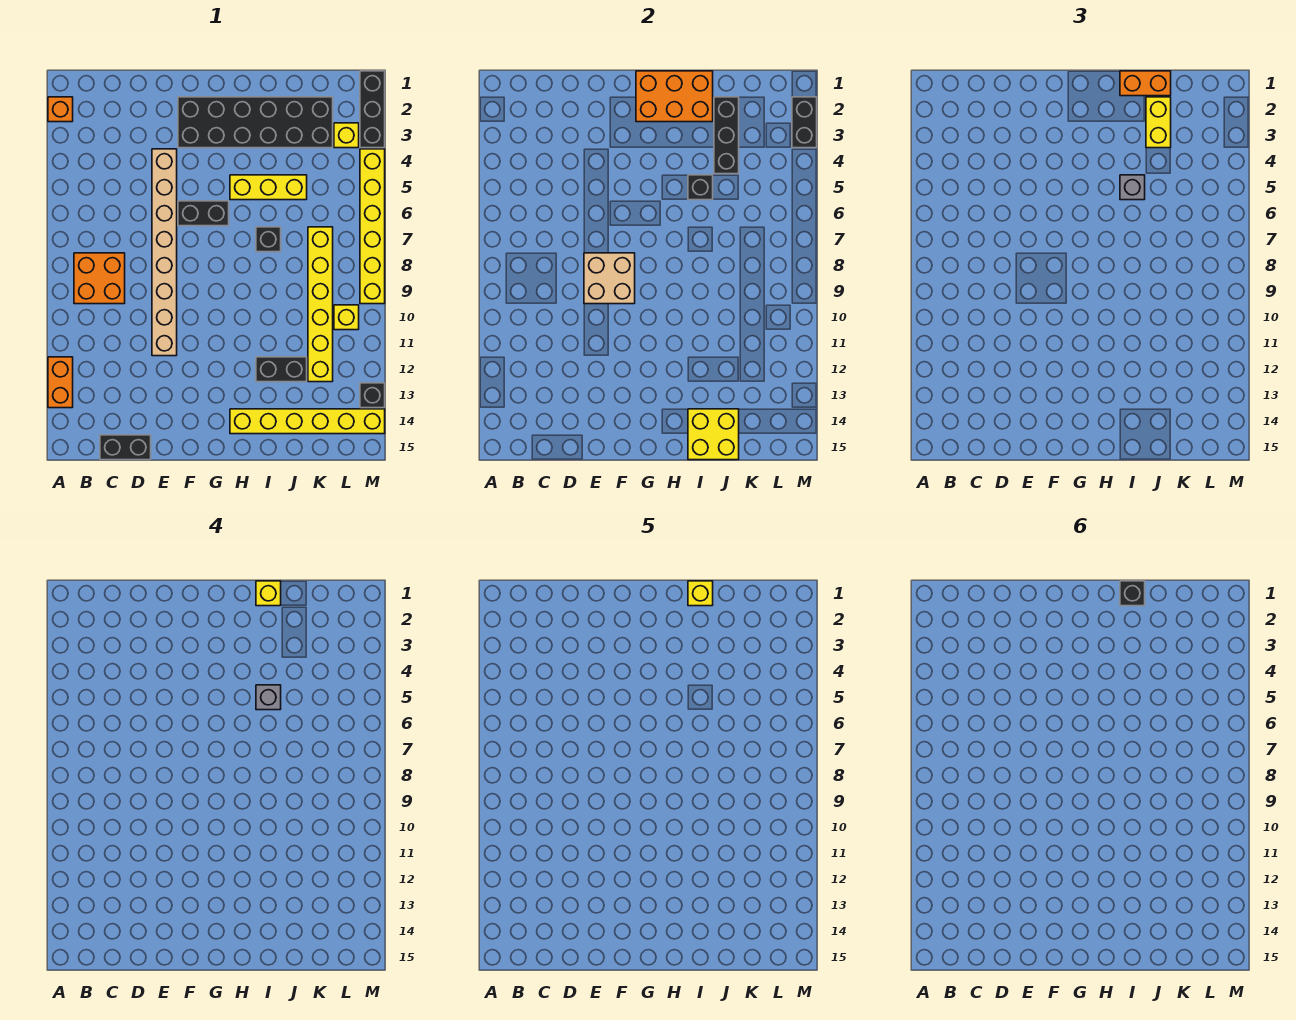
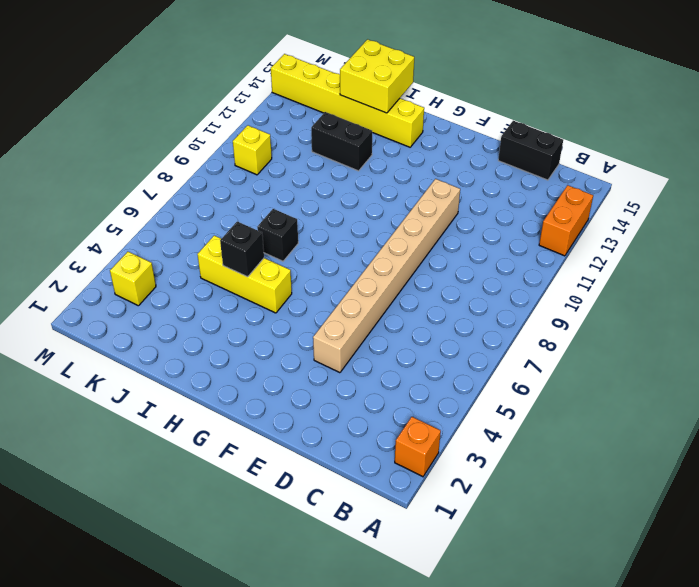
none -> orange brick B8:C9 level 1
none -> black brick F2:K3 level 1
none -> black brick F6:G6 level 1
none -> yellow brick K7:K12 level 1

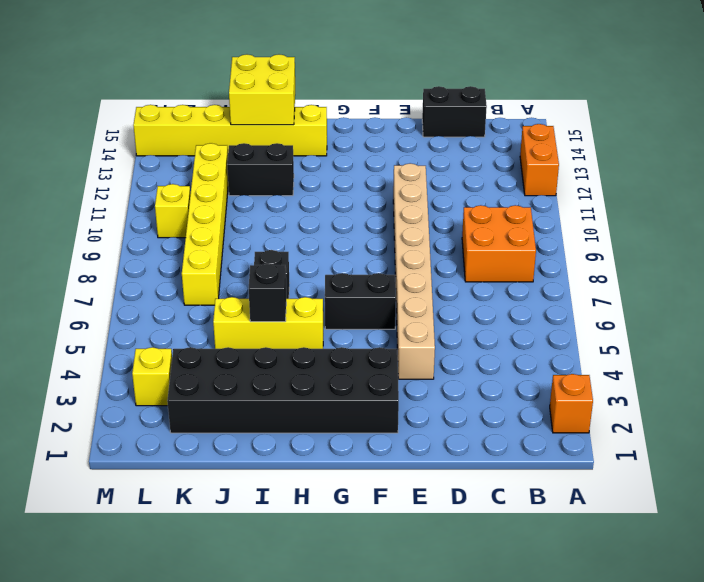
none -> black brick M1:M3 level 1
none -> yellow brick M4:M9 level 1
none -> black brick M13 level 1
none -> tan brick E8:F9 level 2

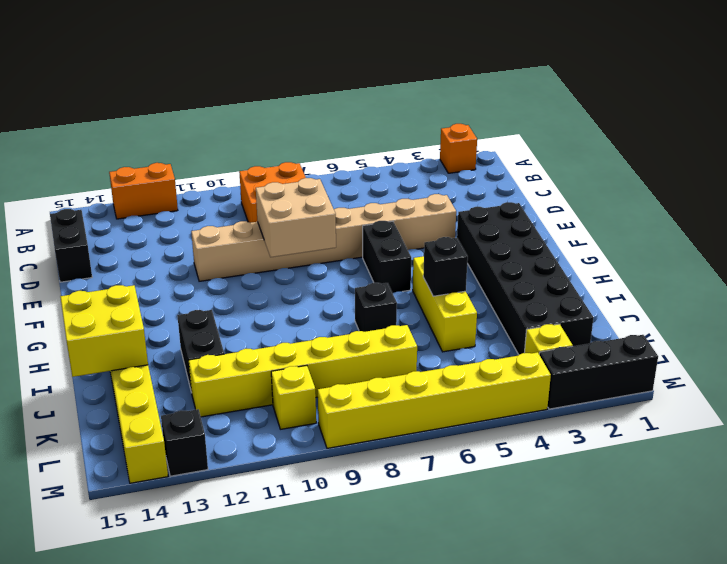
none -> orange brick G1:I2 level 2
none -> black brick J2:J4 level 2
none -> black brick M2:M3 level 2
none -> orange brick I1:J1 level 3

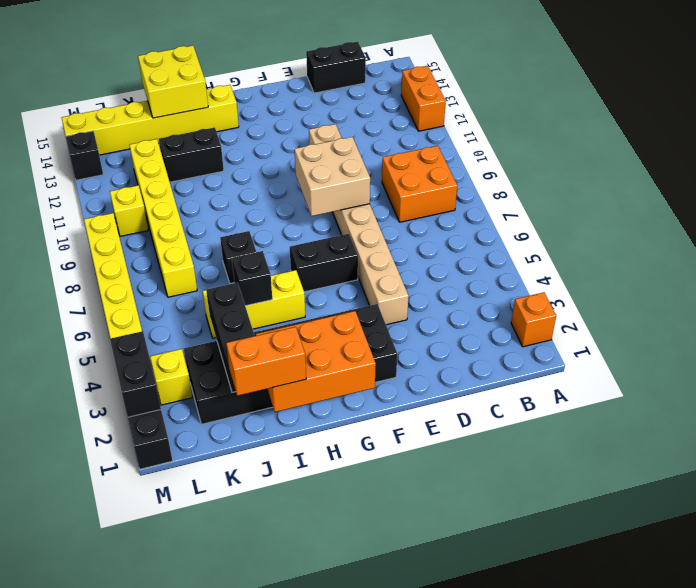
none -> grey brick I5 level 3
none -> yellow brick J2:J3 level 3
none -> yellow brick I1 level 4
none -> grey brick I5 level 4

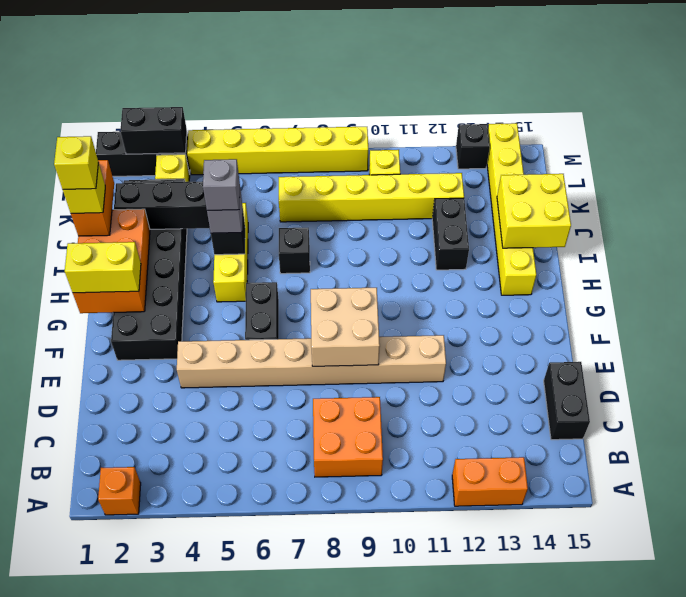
yellow brick G1:G2 level 3 -> yellow brick J2:J3 level 3
none -> black brick I1 level 6

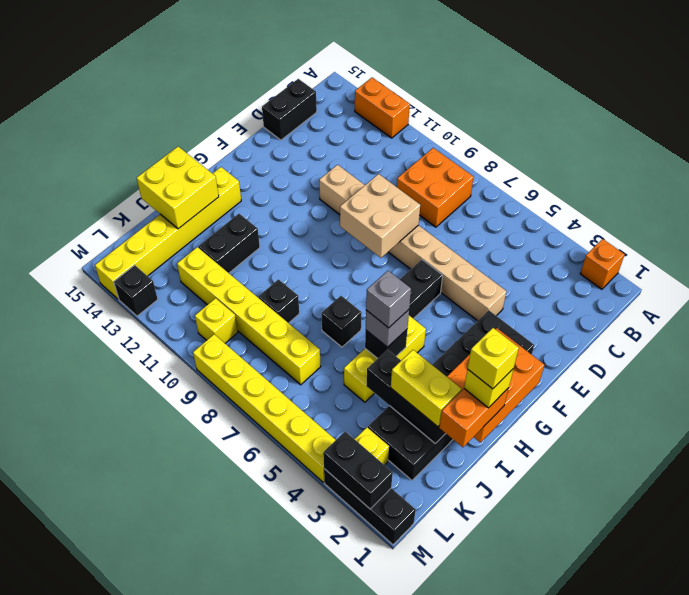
black brick J9 level 1 -> black brick I1 level 6

